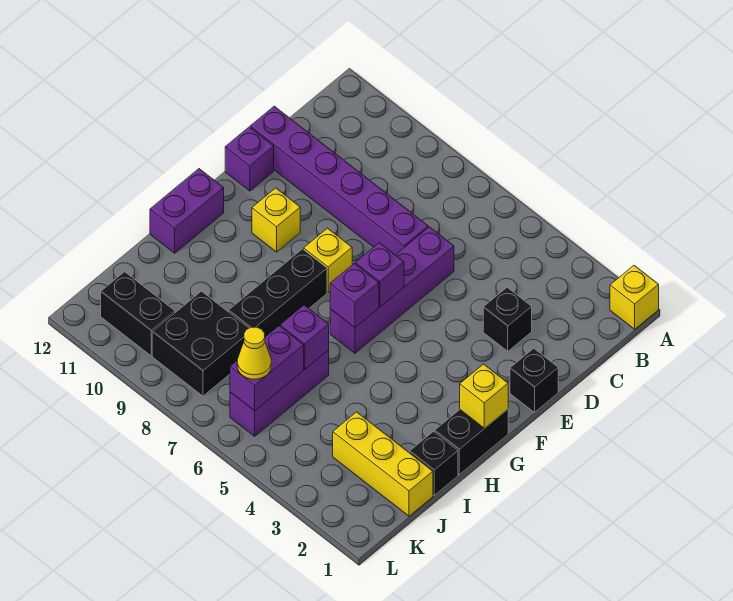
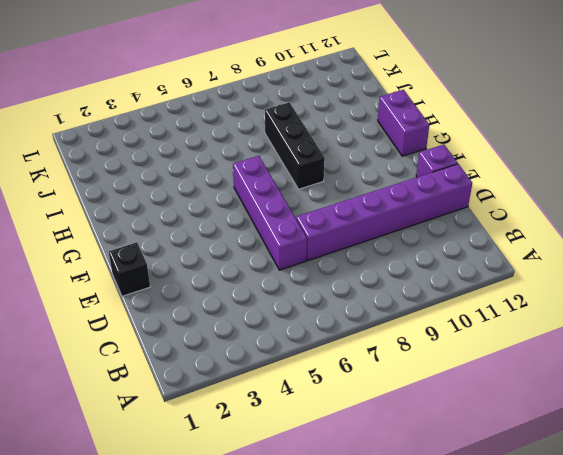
none -> yellow brick A1 level 1
none -> black brick D3 level 1
none -> yellow brick F8 level 1

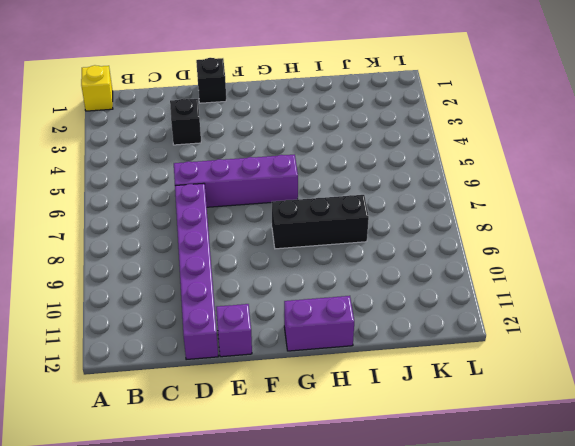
none -> yellow brick F8 level 1
none -> yellow brick F10 level 1
none -> black brick G1:H1 level 1

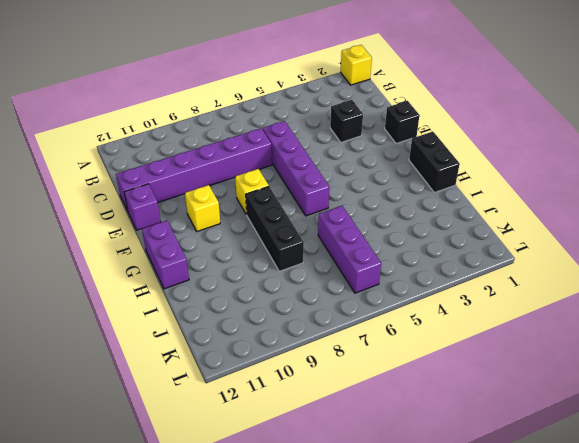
none -> black brick I1 level 1
none -> yellow brick J1:J3 level 1
none -> black brick J8:K9 level 1

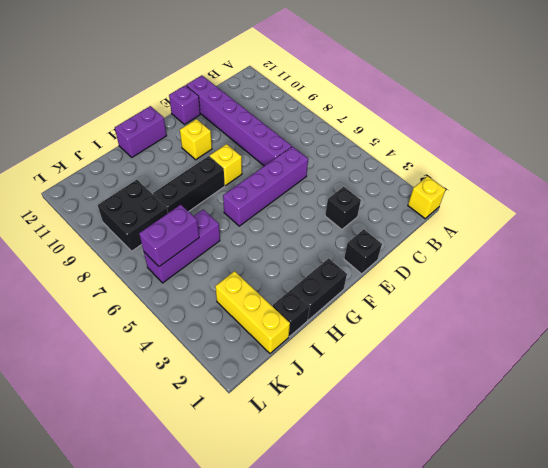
none -> black brick K10:K11 level 1
none -> purple brick F6 level 2
none -> yellow brick G1 level 2

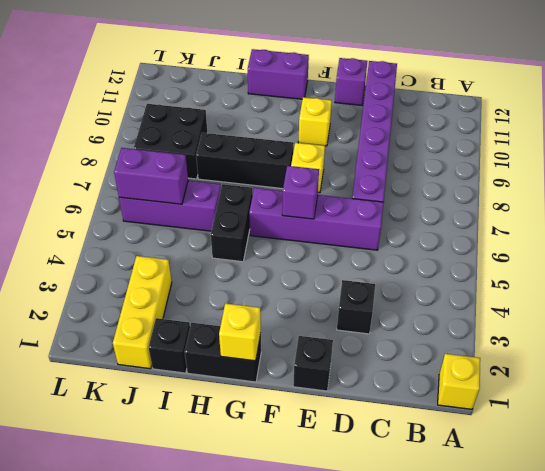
black brick H5:H6 level 1 -> black brick K10:K11 level 1
none -> purple brick G6 level 2
none -> purple brick I6 level 2
none -> yellow cone K6 level 3

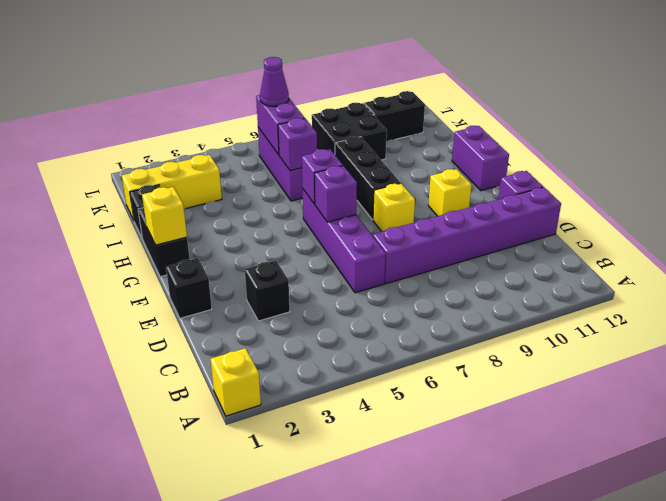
purple cone K6 level 3 -> yellow cone K6 level 3

